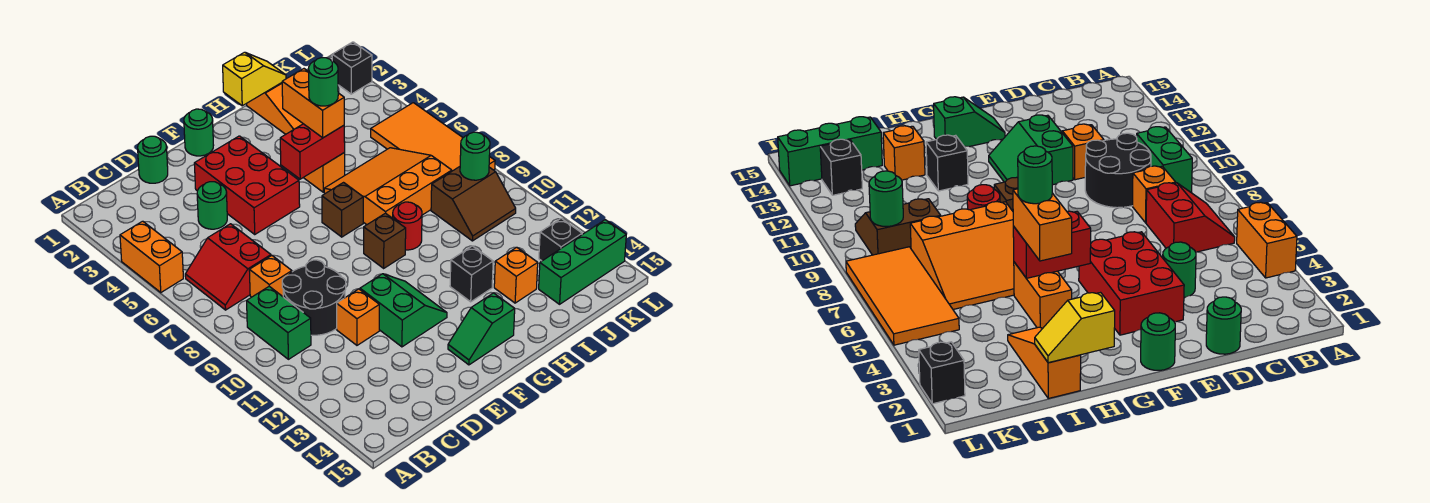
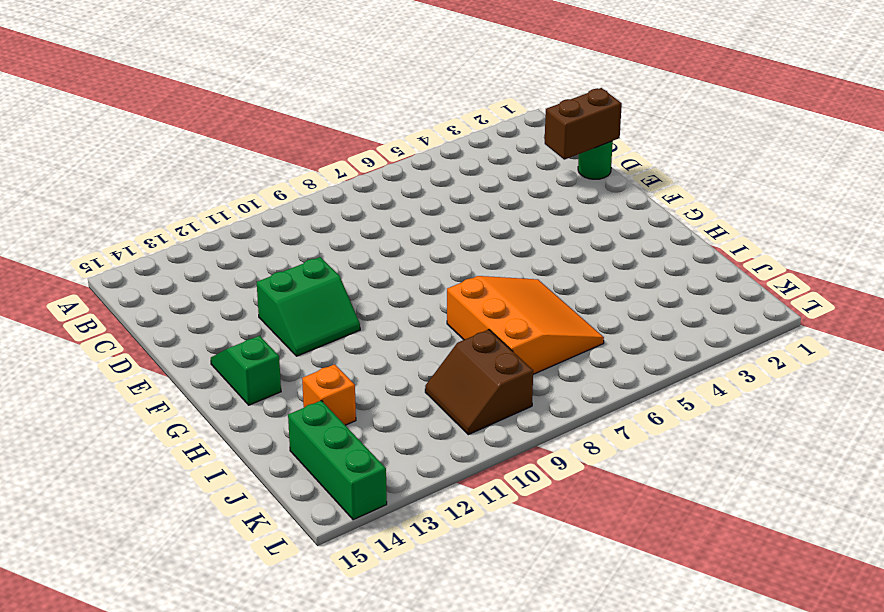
brown brick D1:D2 level 2 -> none
none -> orange brick A4:A5 level 1
none -> red slope B6:C7 level 1 top C
none -> green brick B9:B10 level 1
none -> orange brick C8 level 1

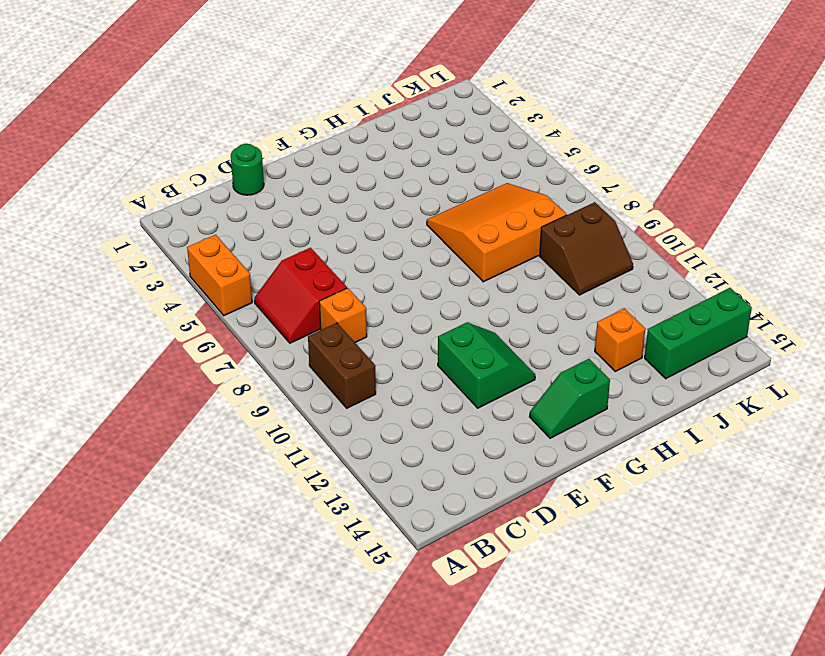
brown brick B9:B10 level 1 -> green brick B9:B10 level 1
none -> black round brick C9:D10 level 1
none -> green round brick D4 level 1
none -> orange brick D11 level 1
none -> red brick E3:F5 level 1

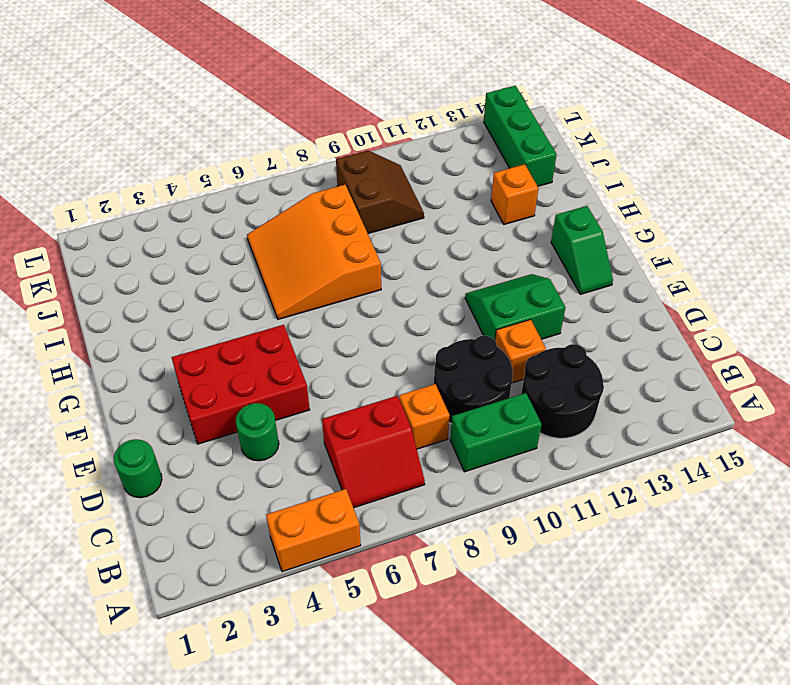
black round brick B11:C12 level 1 -> none
none -> green round brick F1 level 1
none -> brown brick G7 level 1
none -> brown brick G9 level 1
none -> orange brick H4:H5 level 1

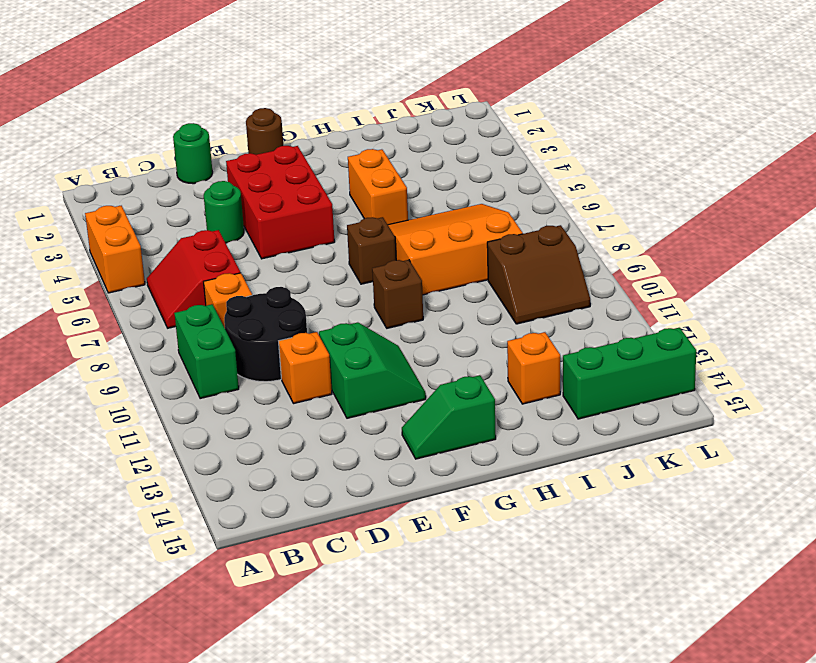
brown round brick F1 level 1 -> green round brick F1 level 1
none -> red round brick H9 level 1
none -> black brick H12 level 1
none -> orange slope I1:I3 level 1 top 1
none -> orange tile K5:L8 level 1

